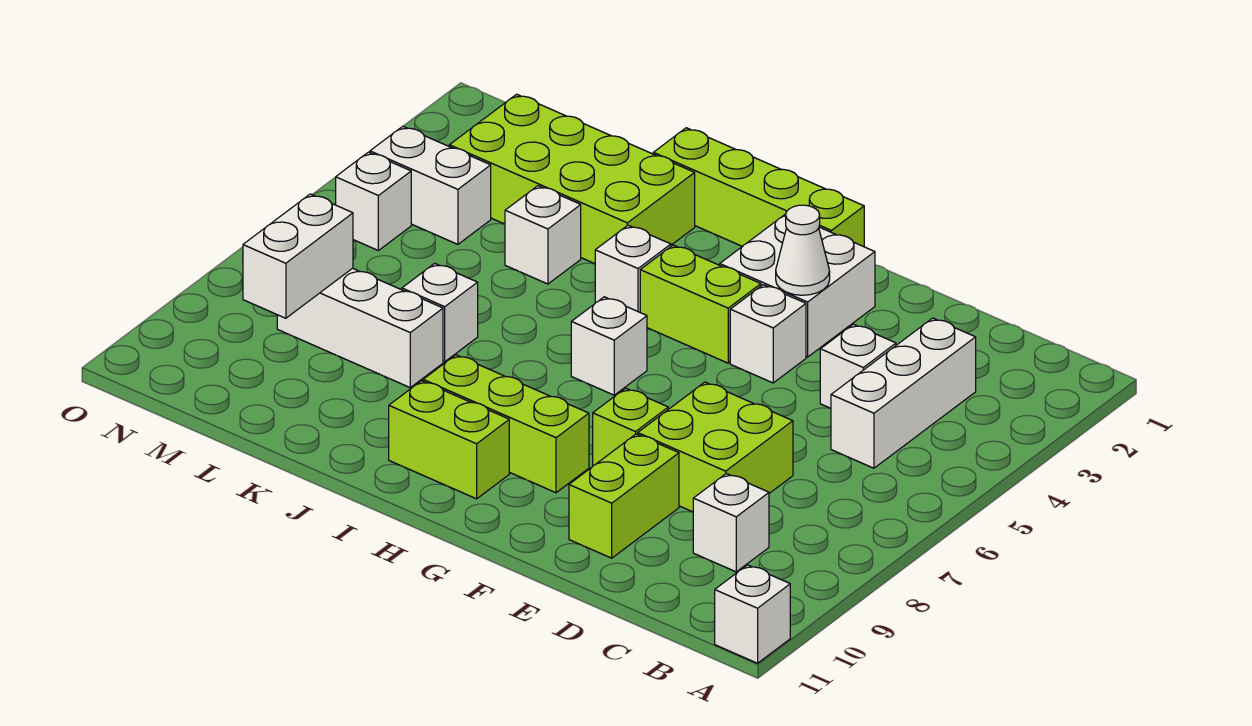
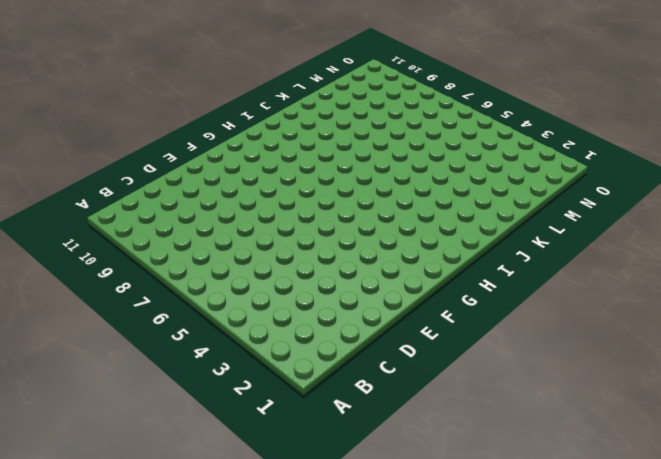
none -> white brick A11 level 1
none -> white brick C3:C5 level 1
none -> white brick C9 level 1

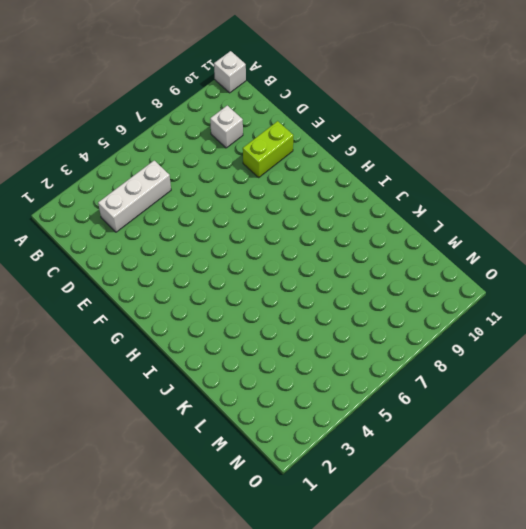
none -> white brick D4 level 1
none -> lime brick D7:E8 level 1
none -> white brick F2:G3 level 1

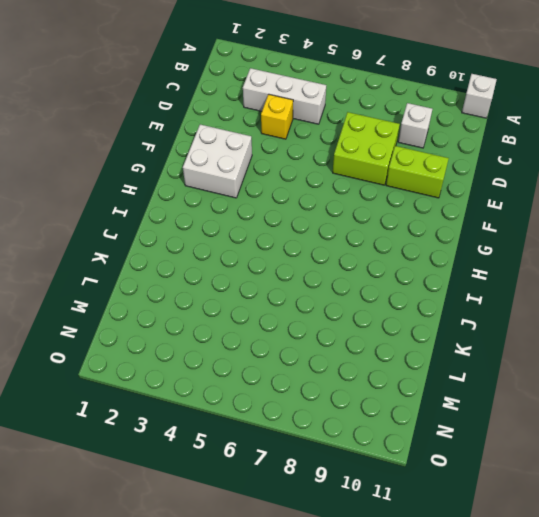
yellow brick D4 level 1 -> white brick D4 level 1
none -> white brick F4 level 1
none -> lime brick F8 level 1
none -> lime brick G1:J1 level 1

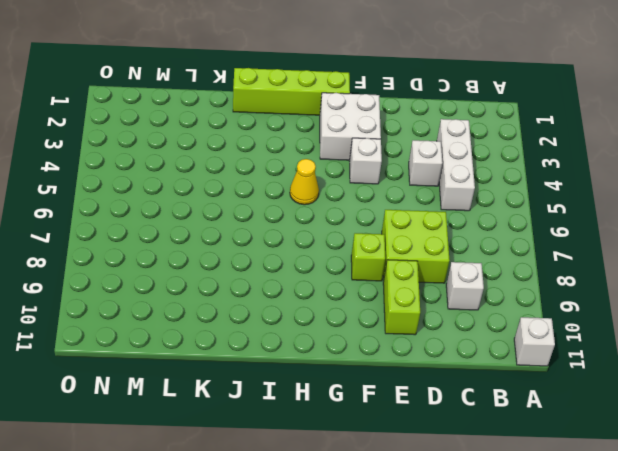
yellow cone H5 level 1 -> none
none -> lime brick G4:H4 level 1
none -> lime brick G9:I9 level 1
none -> white brick H6 level 1

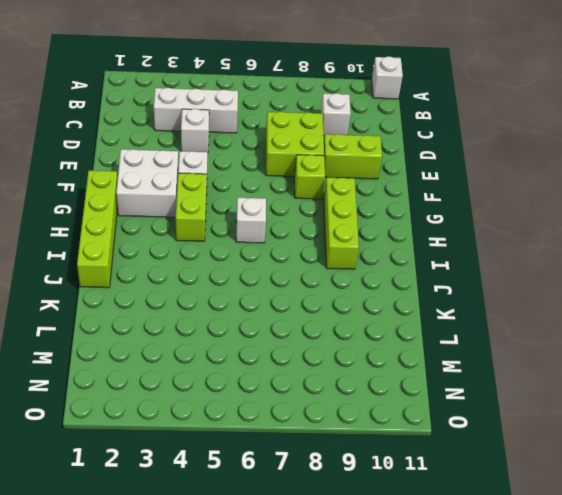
none -> lime brick H10:I10 level 1
none -> white brick I4 level 1
none -> lime brick J2:M3 level 1

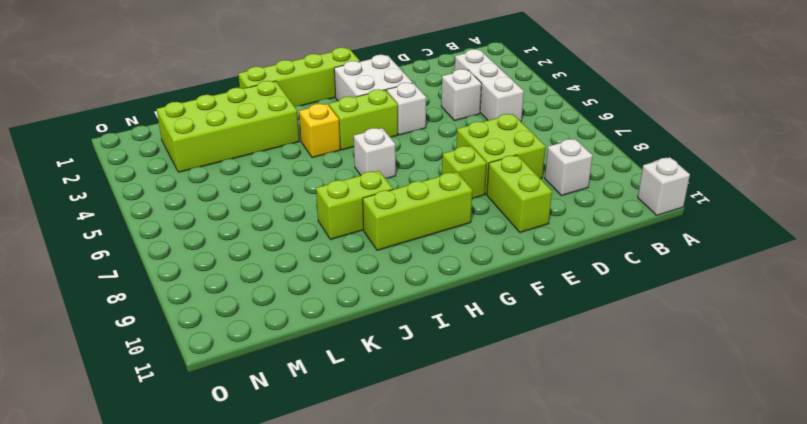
yellow brick I4 level 1 -> white brick I4 level 1
lime brick I8:J8 level 1 -> lime brick H10:I10 level 1
none -> white brick K4 level 1
none -> white brick K7 level 1
none -> white brick K8:M8 level 1

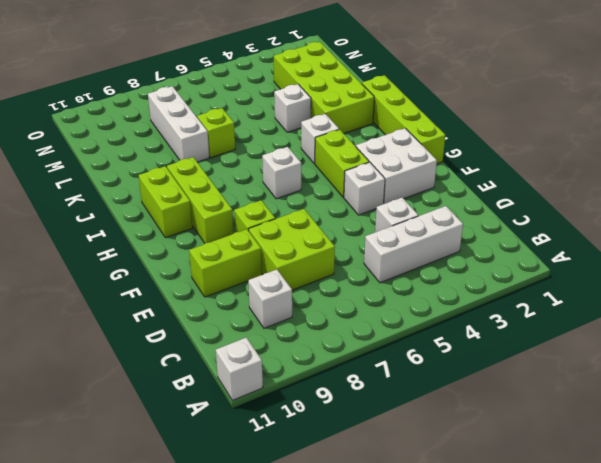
lime brick K7 level 1 -> white brick K7 level 1
none -> white brick M4:N4 level 1
none -> white brick N5 level 1
none -> white cone F3 level 2

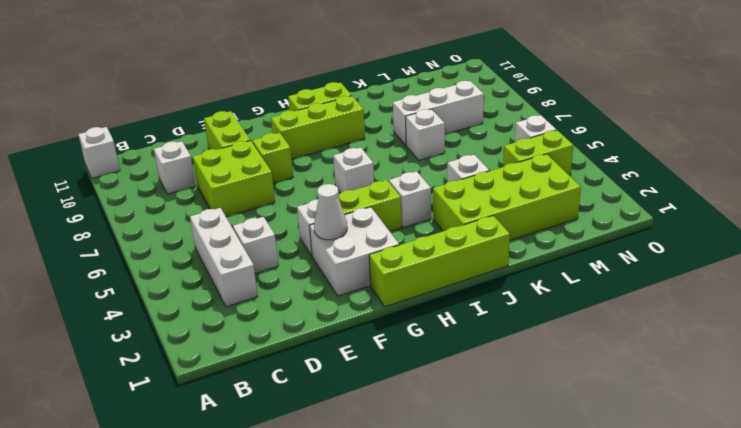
lime brick M4:N4 level 1 -> white brick M4:N4 level 1
none -> white brick M8:M9 level 2

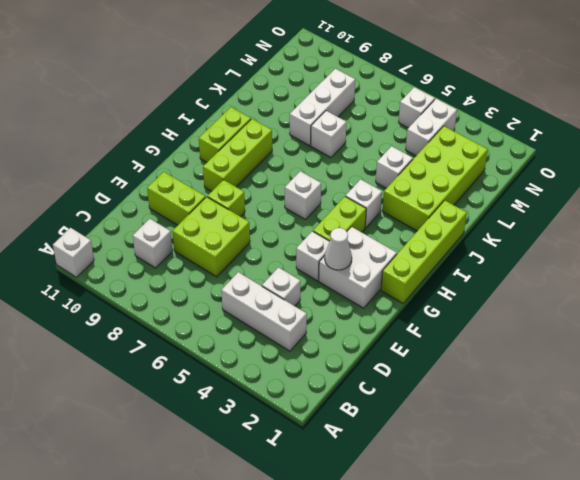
none -> white brick M8:M9 level 2

